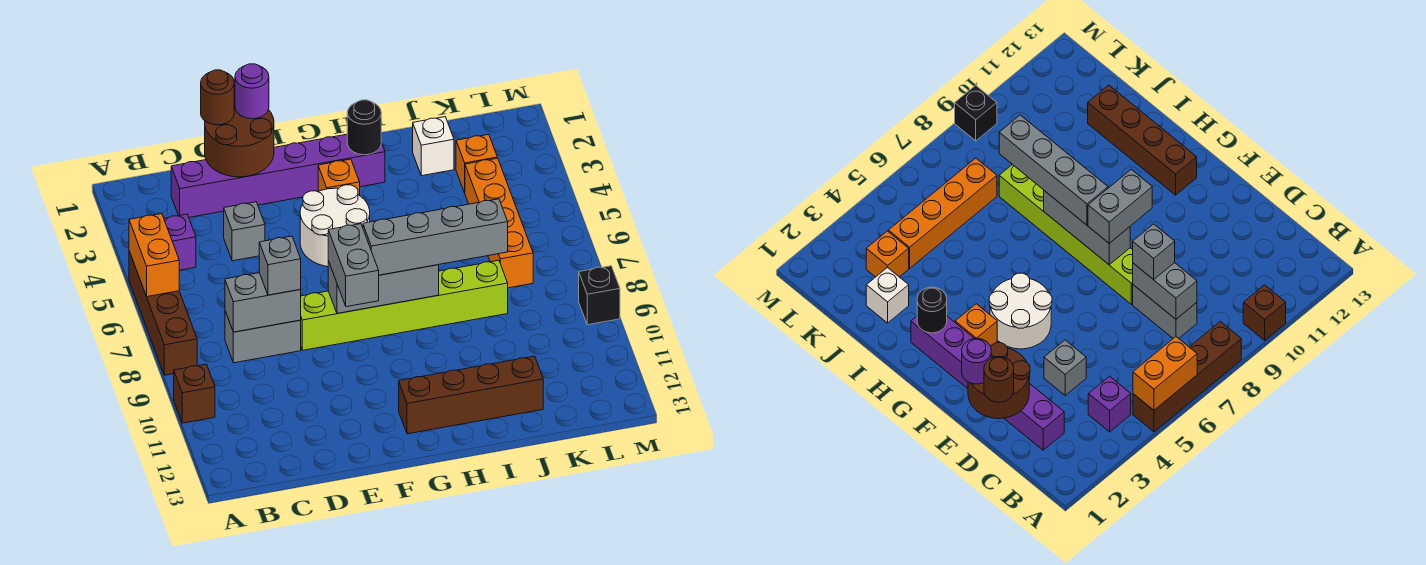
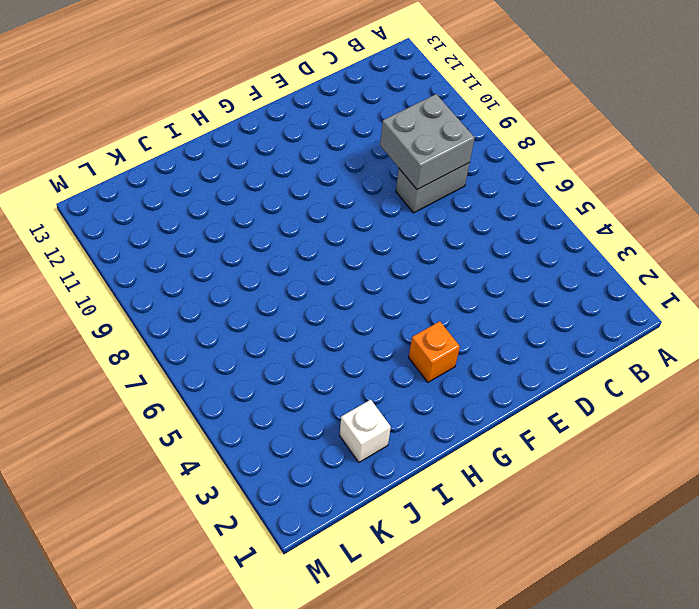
grey brick C8:D9 level 2 -> grey brick C8:D8 level 2
none -> brown brick A5:A8 level 1
none -> brown brick A10 level 1
none -> purple brick B4 level 1

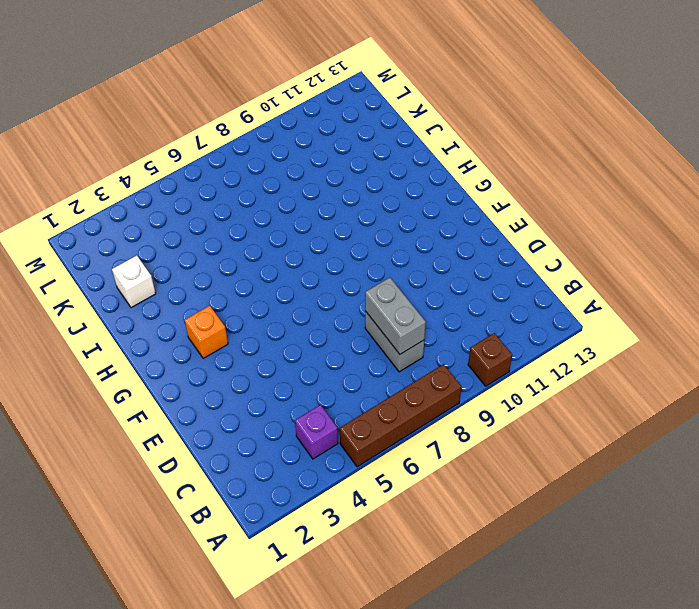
none -> purple brick C2:H2 level 1
none -> grey brick D4 level 1
none -> lime brick E8:J8 level 1

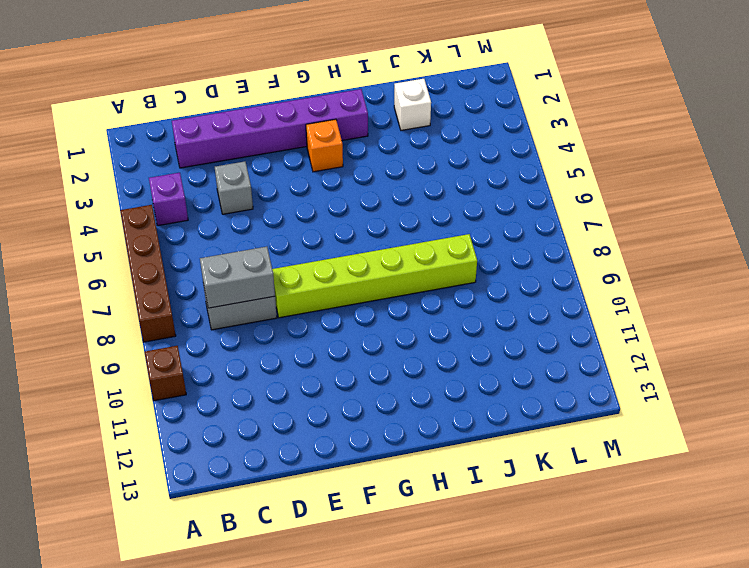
none -> white round brick F4:G5 level 1
none -> brown brick G12:J12 level 1
none -> orange brick K3 level 1

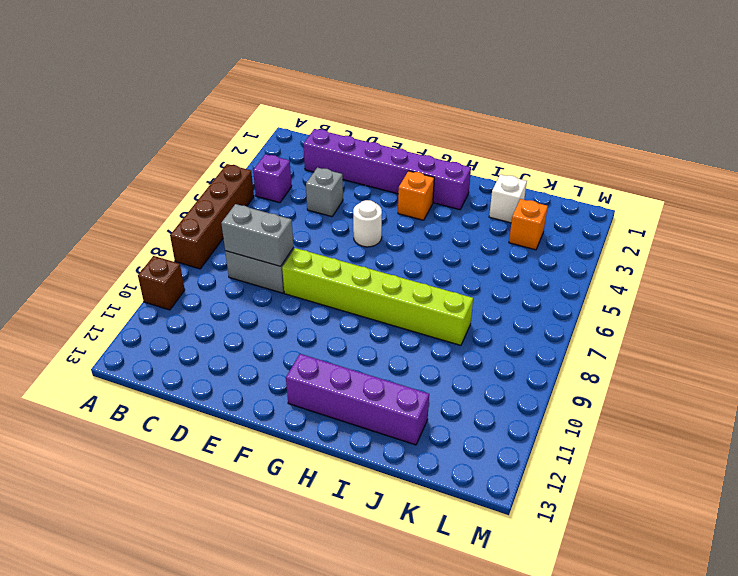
white round brick F5 level 1 -> white round brick F4:G5 level 1
purple brick G12:J12 level 1 -> brown brick G12:J12 level 1
none -> orange brick K4:K7 level 1
none -> black brick M9 level 1
none -> orange brick A5:A6 level 2

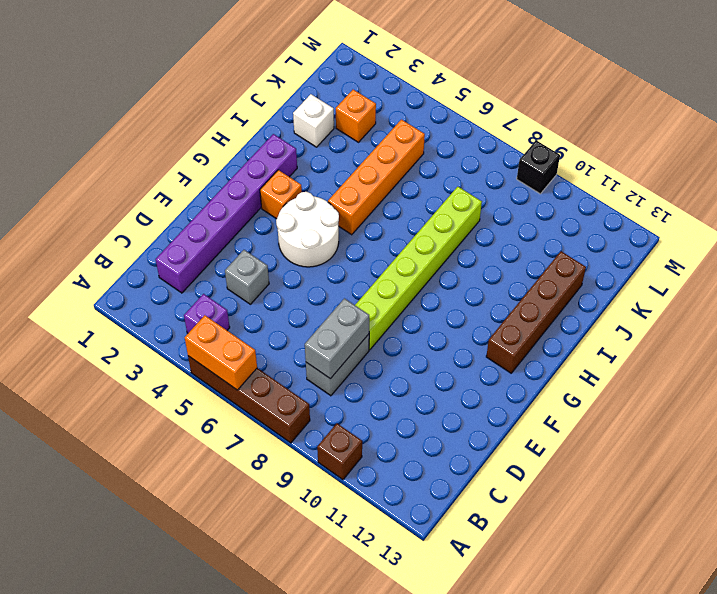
orange brick H5:K5 level 1 -> orange brick K4:K7 level 1
none -> brown round brick D1:E2 level 2
none -> grey brick F8:H8 level 2
none -> black round brick H2 level 2

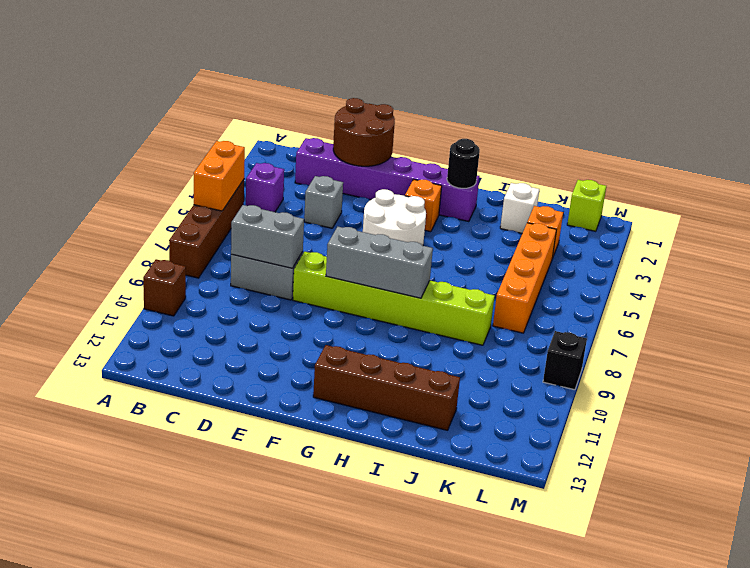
lime brick L1 level 1 -> none
none -> brown round brick D1 level 3
none -> grey brick D8 level 3
none -> purple round brick E1 level 3

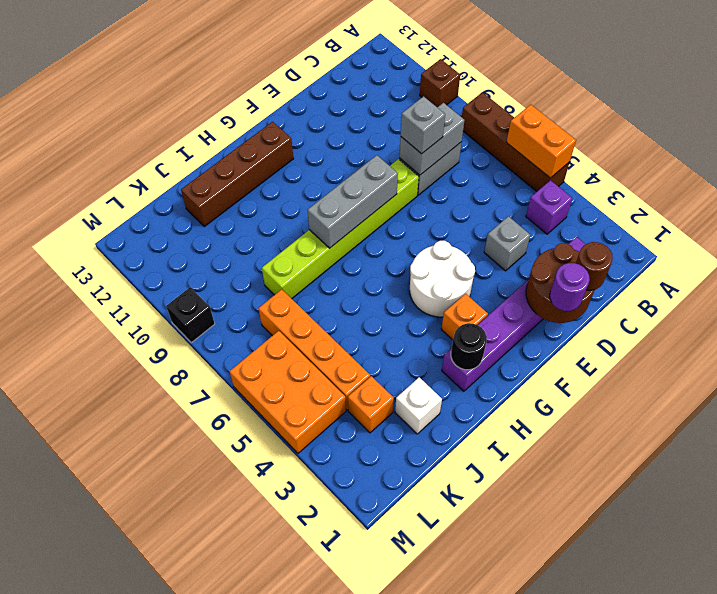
orange brick L4:M6 level 1 -> none
none -> grey brick F8:F9 level 3
none -> grey brick G8:J8 level 3

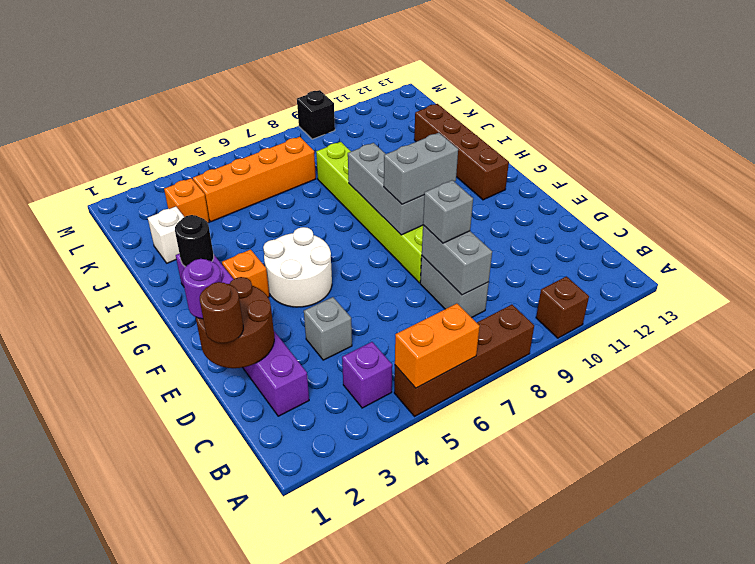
none -> grey brick G8:J8 level 3

